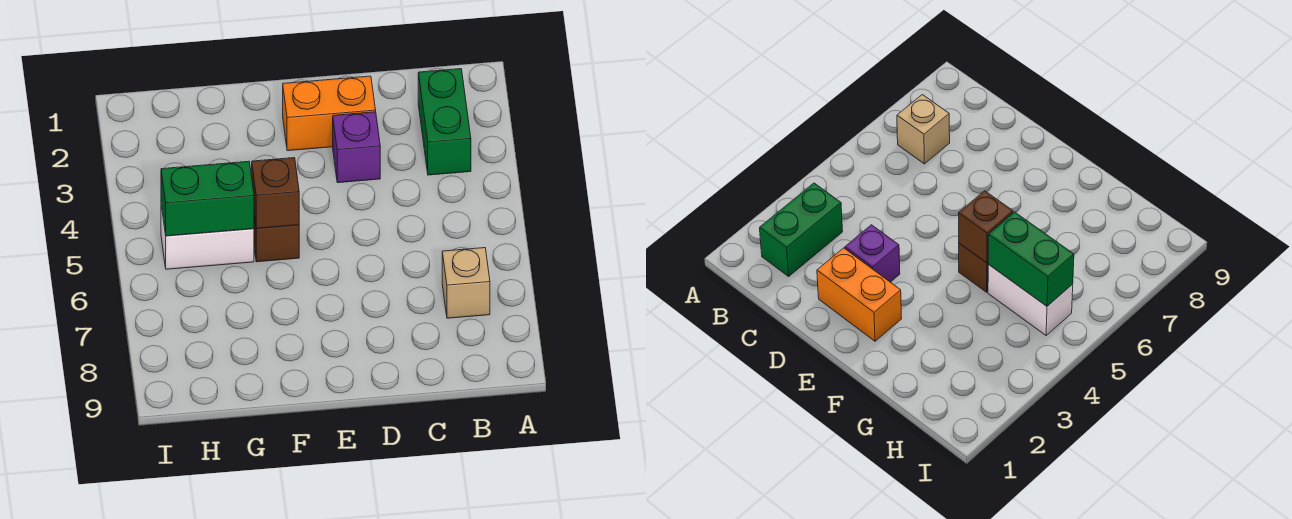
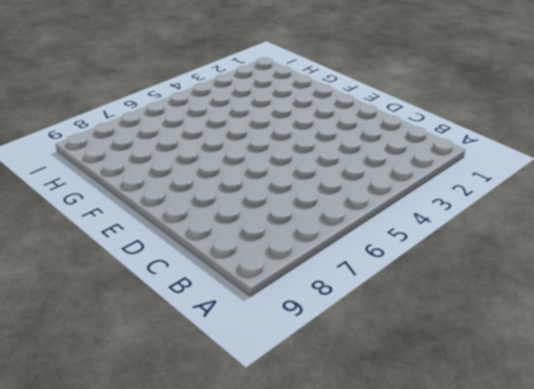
none -> green brick B2:B3 level 1
none -> tan brick B7 level 1

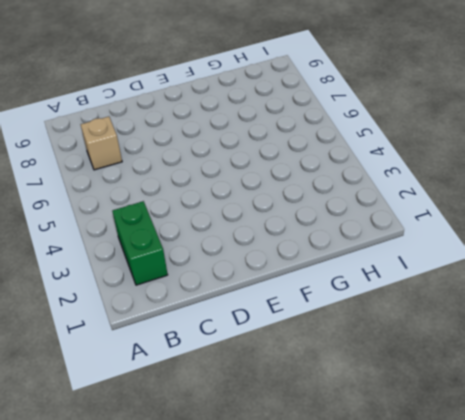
none -> orange brick D2:E2 level 1
none -> purple brick D3 level 1

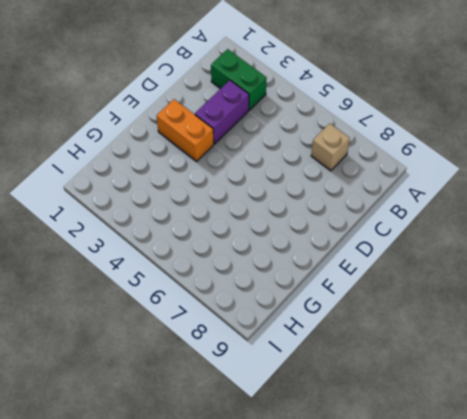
purple brick C3:D3 level 1 -> purple brick D3 level 1
orange brick E2:E3 level 1 -> orange brick D2:E2 level 1
none -> brown brick F5 level 1
none -> white brick G5:H5 level 1

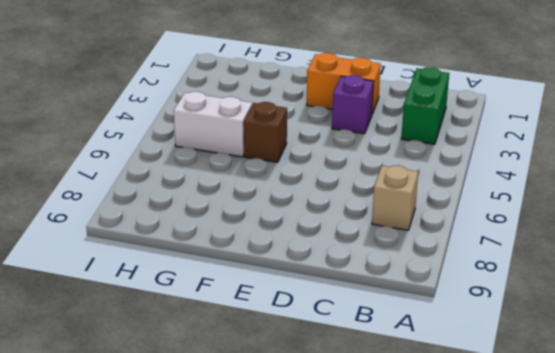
none -> brown brick F5 level 2
none -> green brick G5:H5 level 2

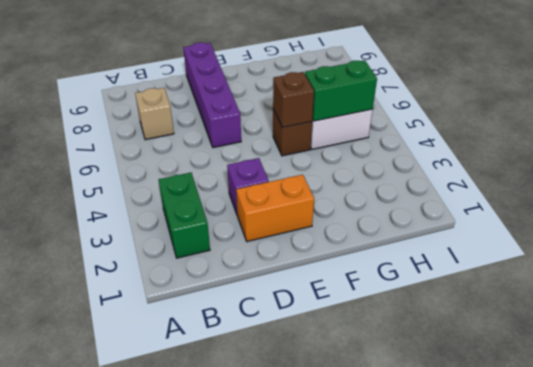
purple brick D6:D9 level 1 -> none

